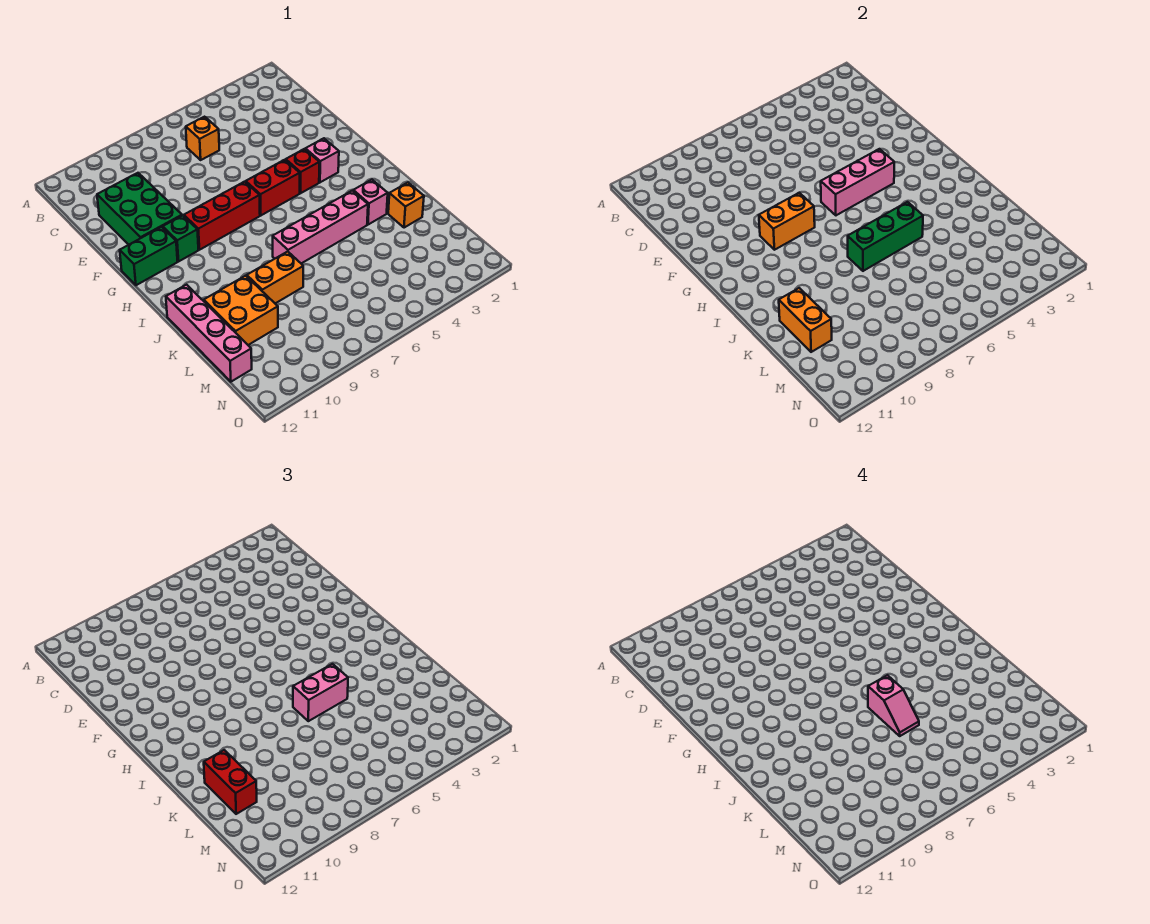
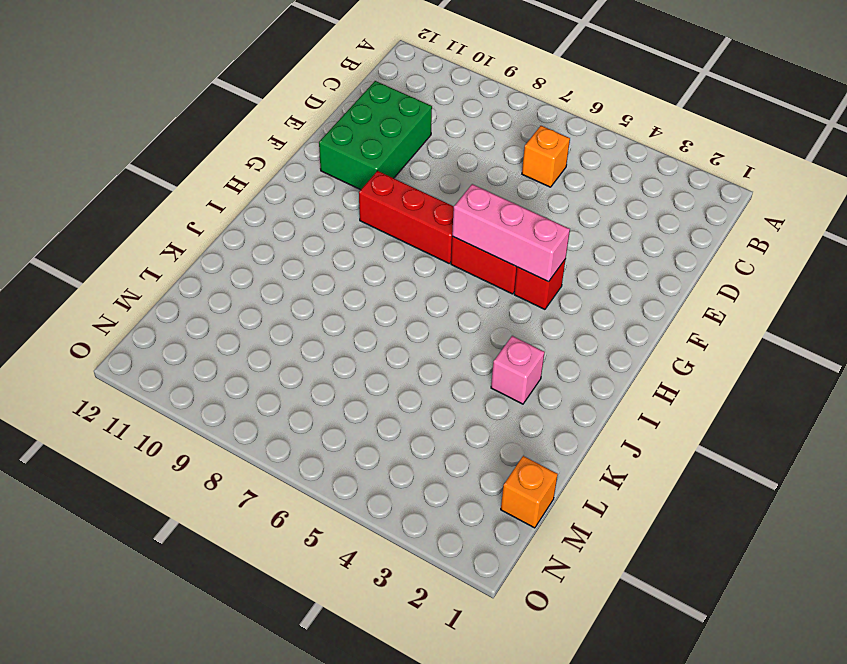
orange brick M1 level 1 -> orange brick K2 level 1
none -> pink brick G3 level 1
none -> green brick G10 level 1
none -> green brick G11:G12 level 1

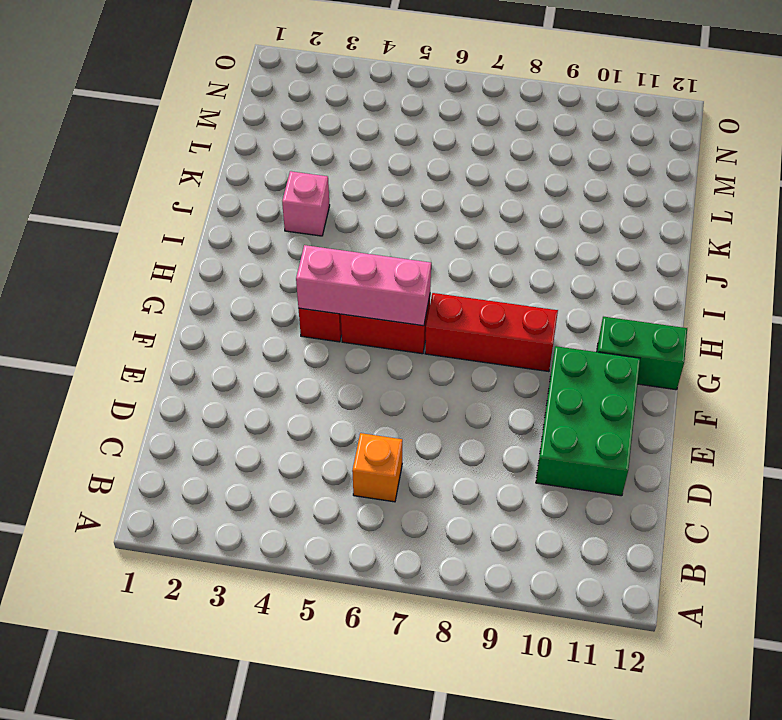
none -> pink brick G3 level 1
none -> green brick G10 level 1
none -> pink brick J4:J7 level 1

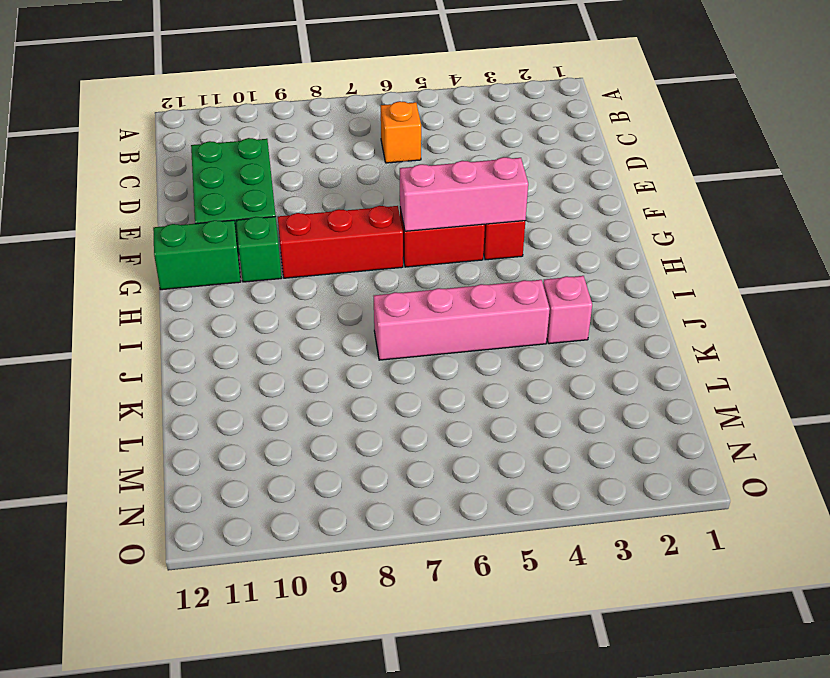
none -> pink brick G3 level 1
none -> pink brick J12:M12 level 1
none -> orange brick K2 level 1

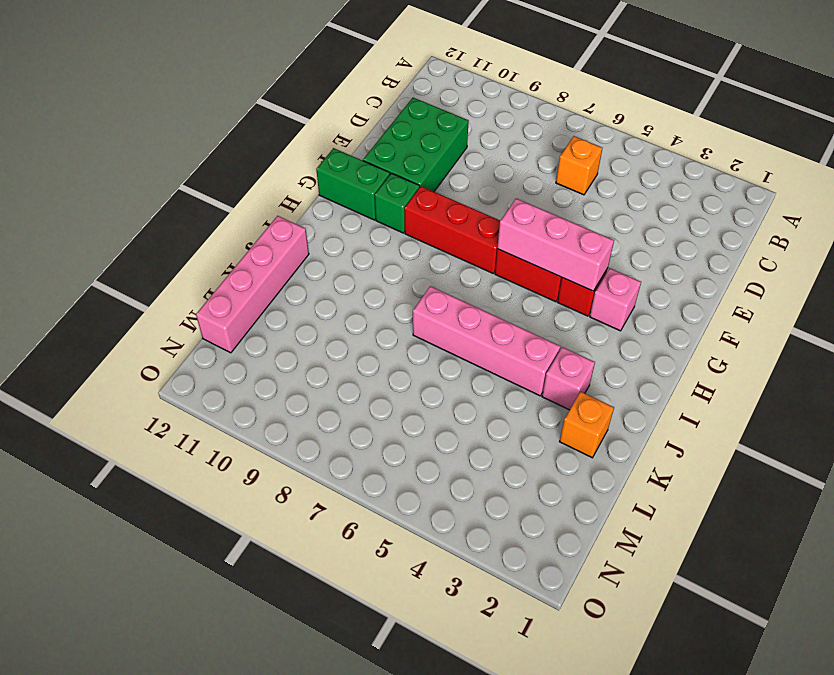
none -> orange brick K8:K9 level 1
none -> orange brick K10:L11 level 1
none -> orange brick G8:G9 level 2

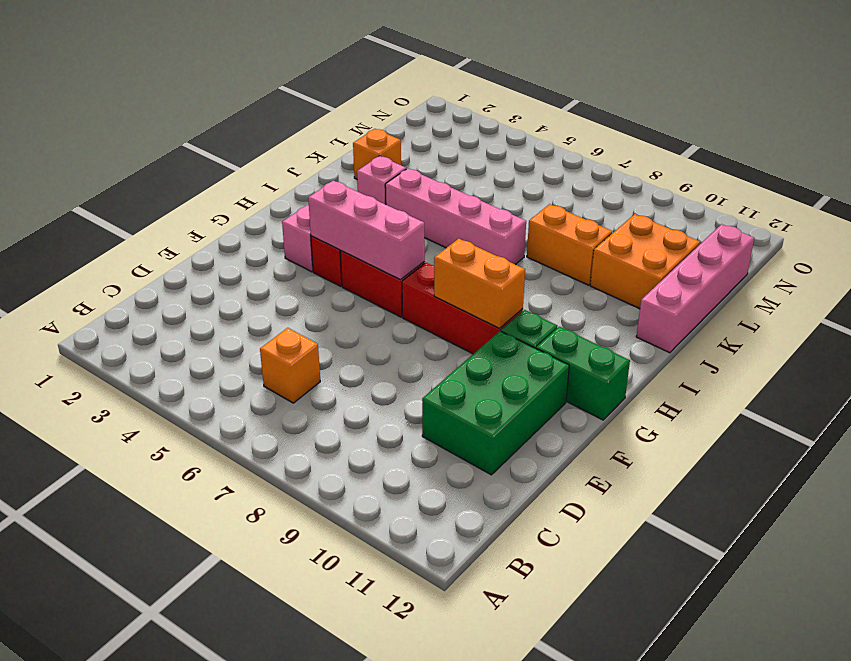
none -> green brick J5:J7 level 2
none -> orange brick K11:L11 level 2
none -> pink brick J5:J6 level 3

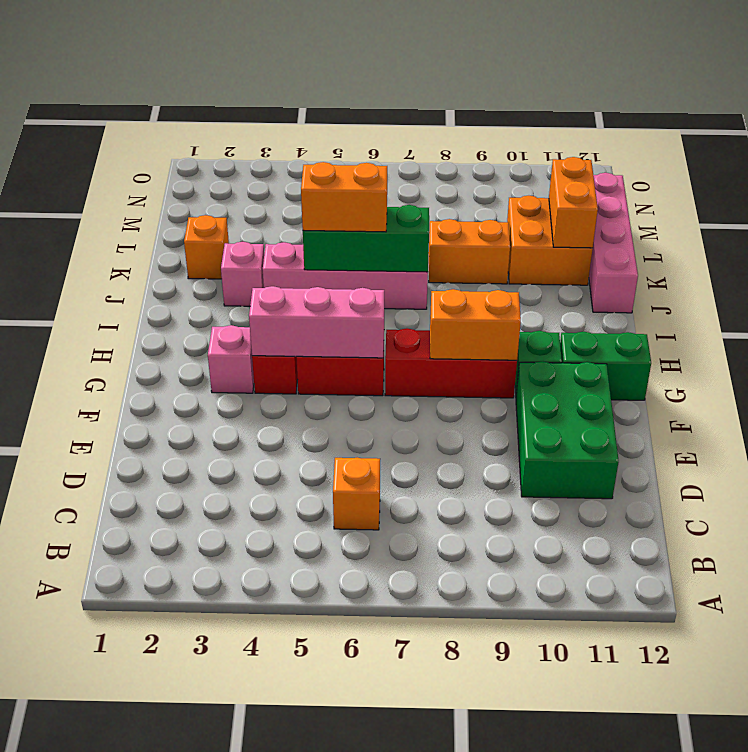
orange brick J5:J6 level 3 -> pink brick J5:J6 level 3
none -> red brick K11:L11 level 3
none -> pink slope J6:K6 level 4 top J

